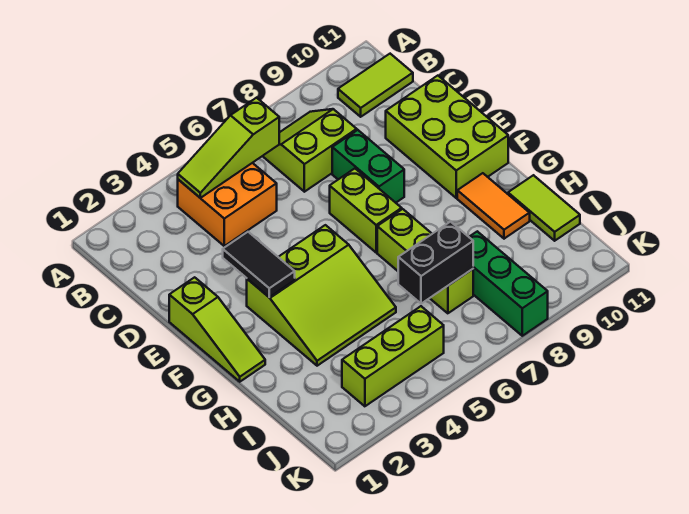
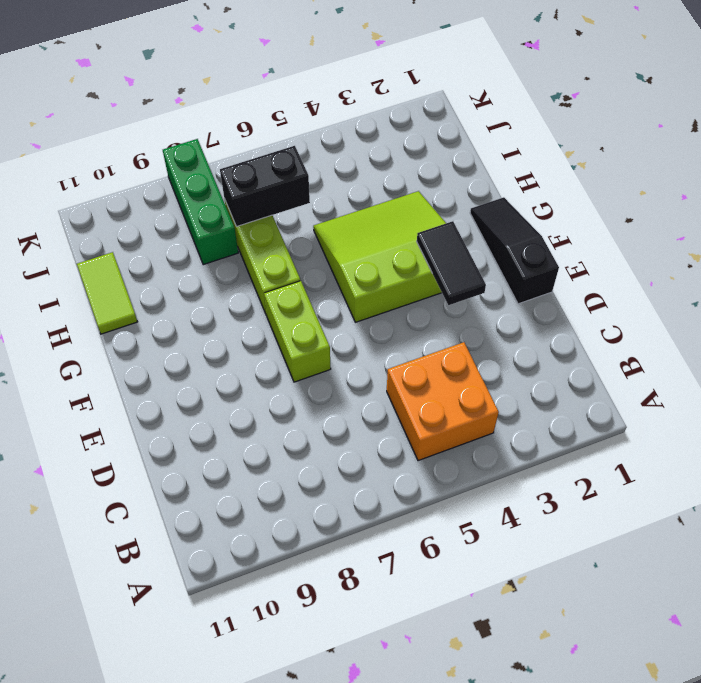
black slope E1:G1 level 1 top E -> lime slope E1:G1 level 1 top E
none -> lime slope B7:C8 level 1 top C
none -> lime tile B10:B11 level 1
none -> green brick D8:E8 level 1

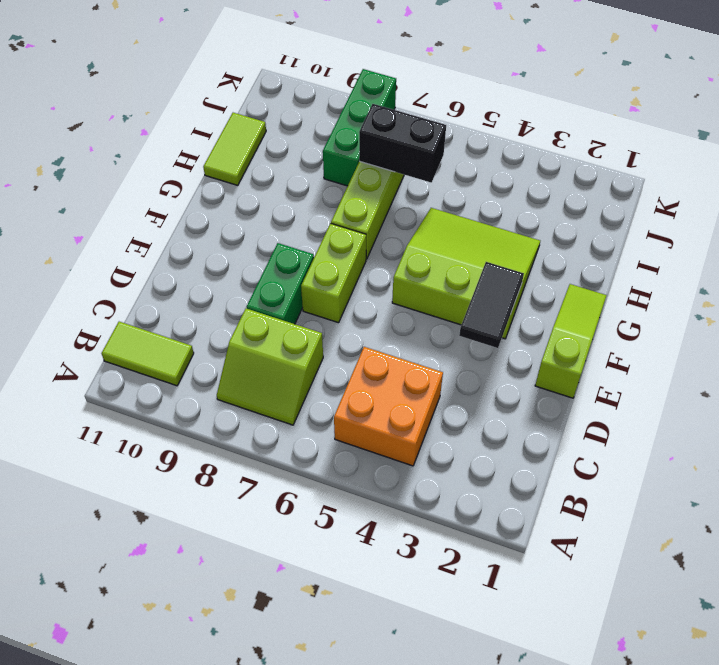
none -> lime brick D10:F11 level 1
none -> orange tile G10:H10 level 1
none -> lime brick J3:J5 level 1

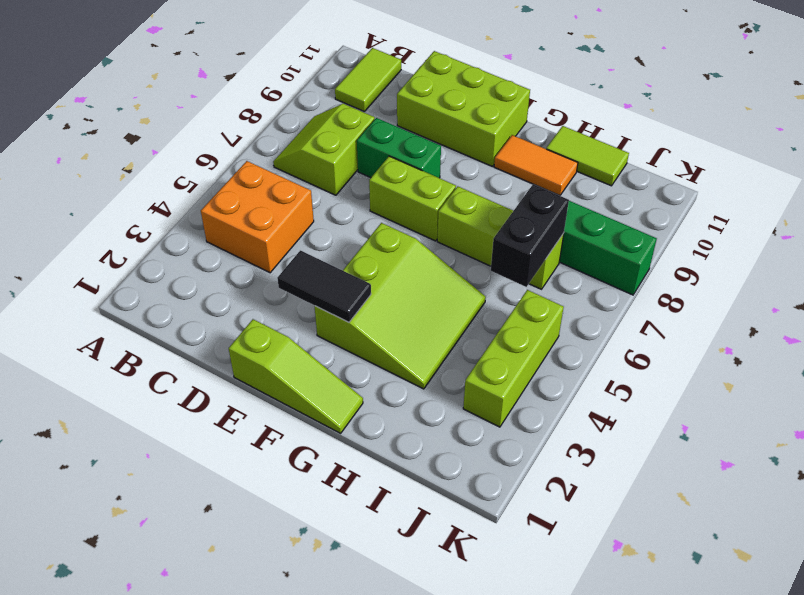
none -> lime slope B4:B6 level 2 top 6

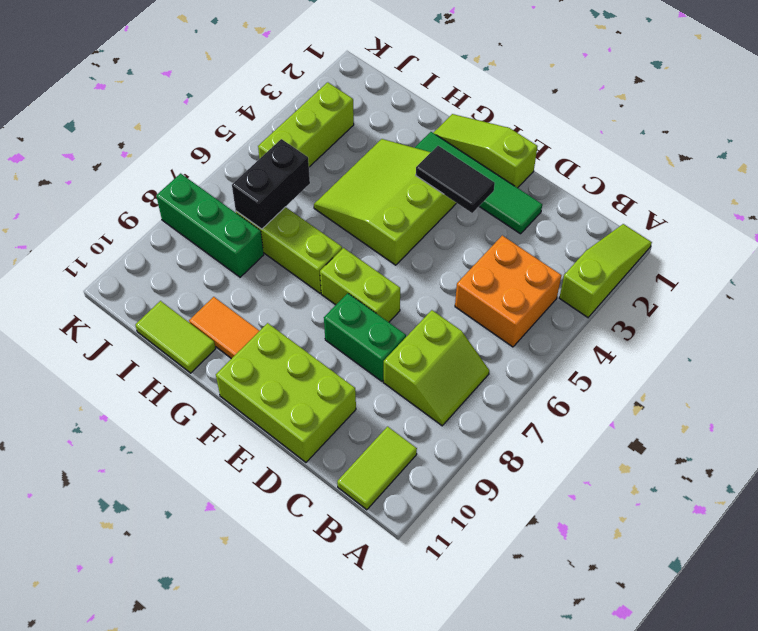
lime slope A1:A3 level 1 top 3 -> lime slope B4:B6 level 2 top 6
green tile D2:G2 level 1 -> none

